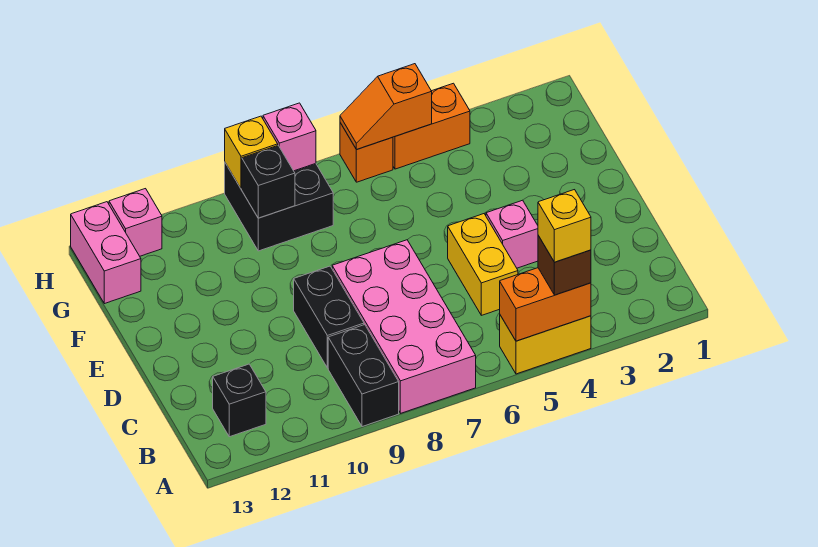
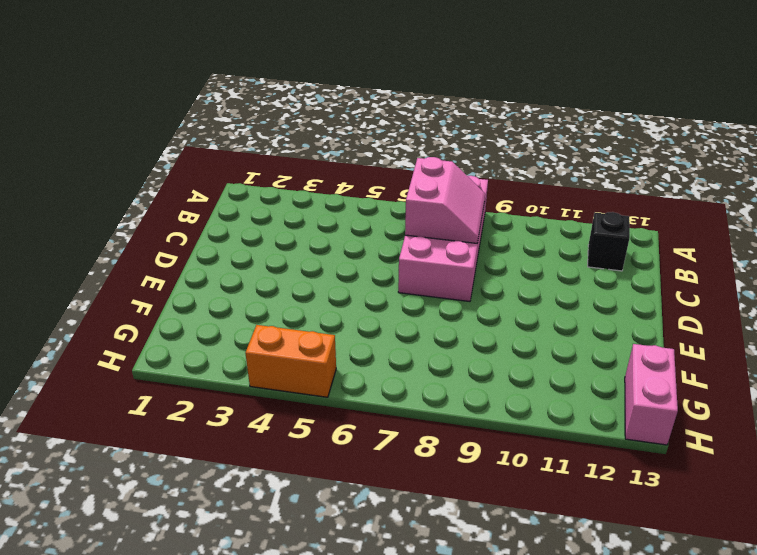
pink slope B7:C8 level 2 top 7 -> none
none -> yellow brick A4:A5 level 1
none -> black brick A9:B9 level 1
none -> yellow brick C5:D5 level 1

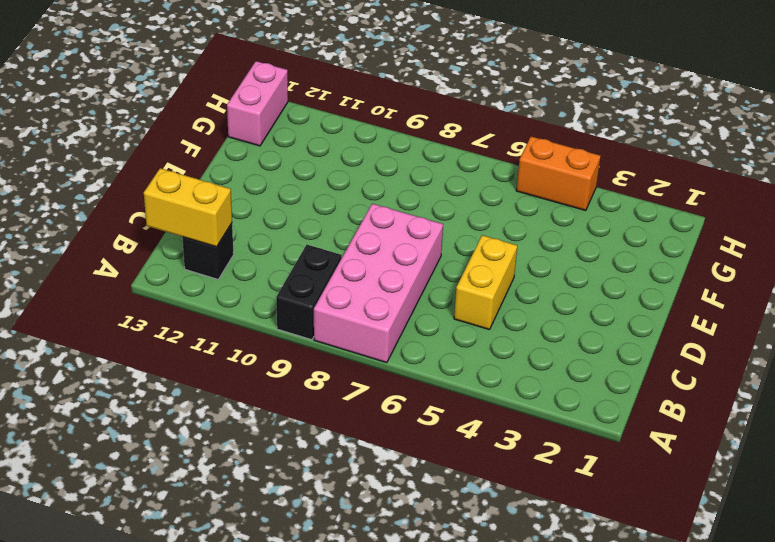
yellow brick B12:B13 level 2 -> yellow brick A4:A5 level 1
none -> black brick C9:D9 level 1
none -> pink brick D4 level 1
none -> black brick G8:H9 level 1

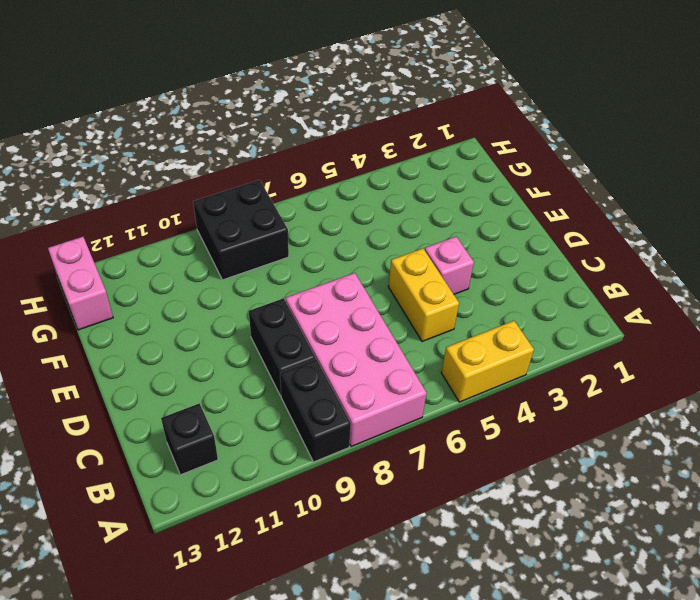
none -> orange brick H4:H5 level 1
none -> orange brick H6 level 1
none -> pink brick H12 level 1

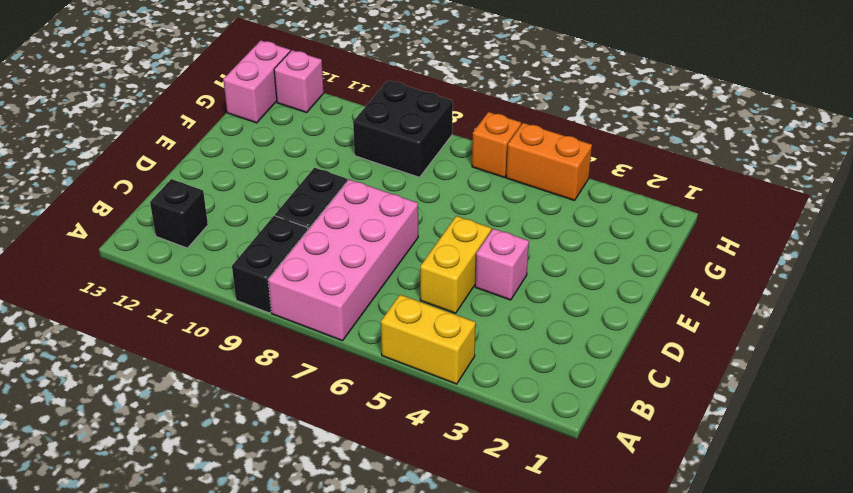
none -> orange brick A4:A5 level 2
none -> black brick G9 level 2
none -> orange slope H5:H6 level 2 top 5

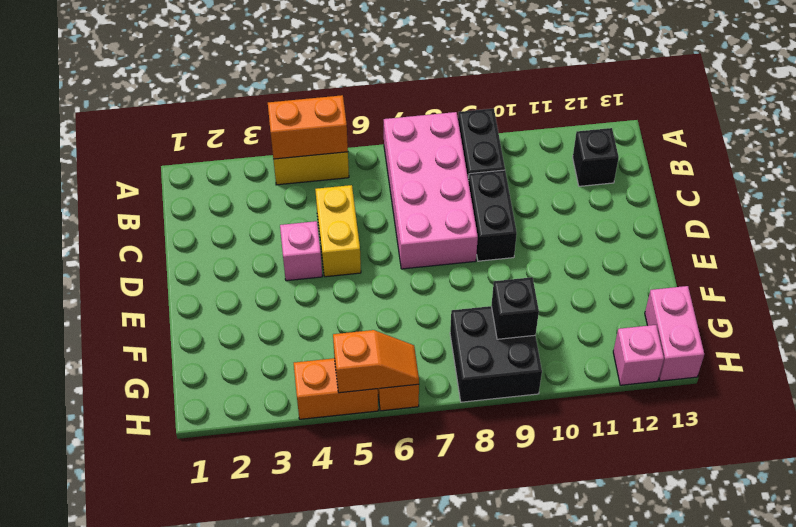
none -> pink brick H8 level 2
none -> yellow brick H9 level 2
none -> brown brick A4 level 3

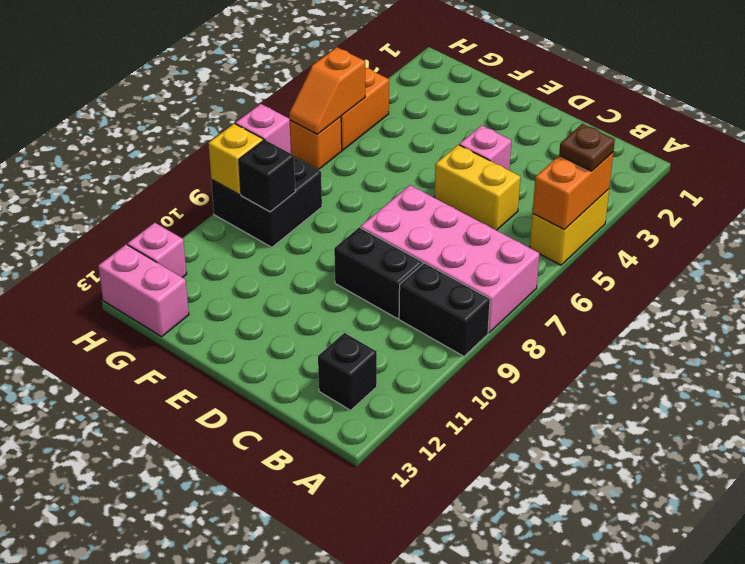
brown plate A4 level 3 -> brown brick A4 level 3
none -> yellow brick A4 level 4

